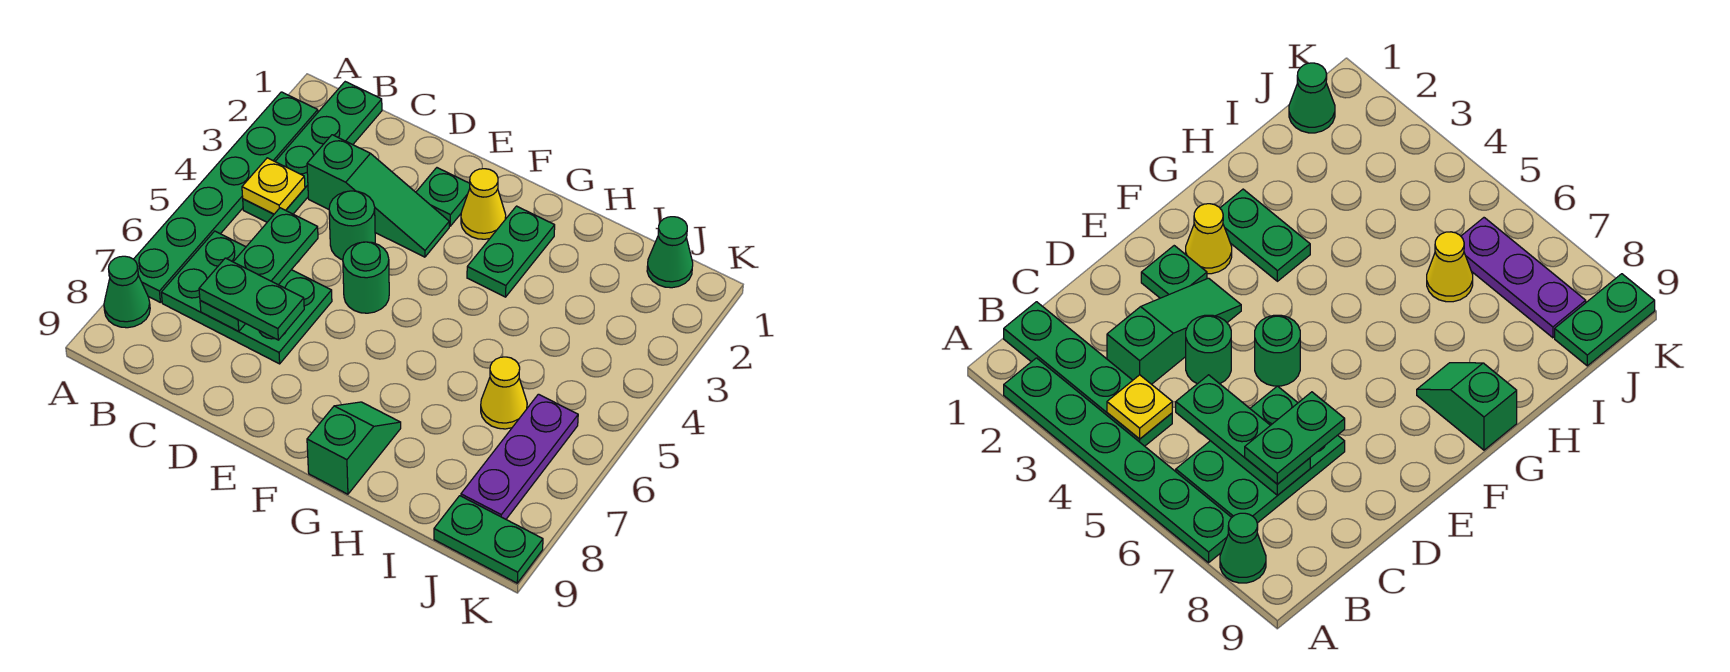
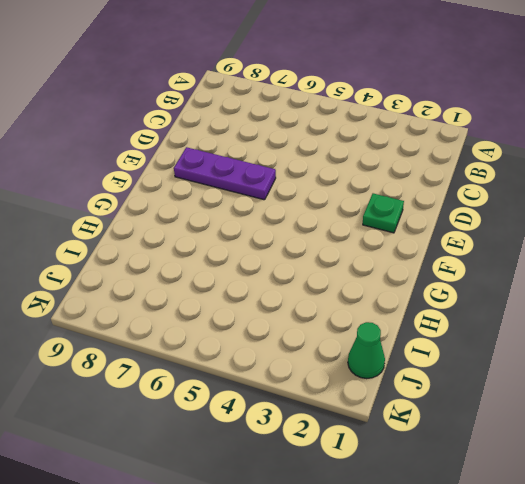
purple plate E6:E8 level 1 -> purple plate J6:J8 level 1
none -> green plate A2:A7 level 1
none -> green cone A8 level 1
none -> green plate B1:B4 level 1

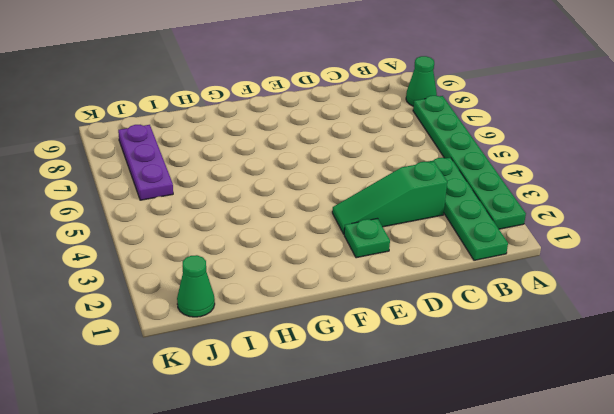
none -> green plate B6:D7 level 1
none -> green round brick D4 level 1
none -> green round brick E5 level 1

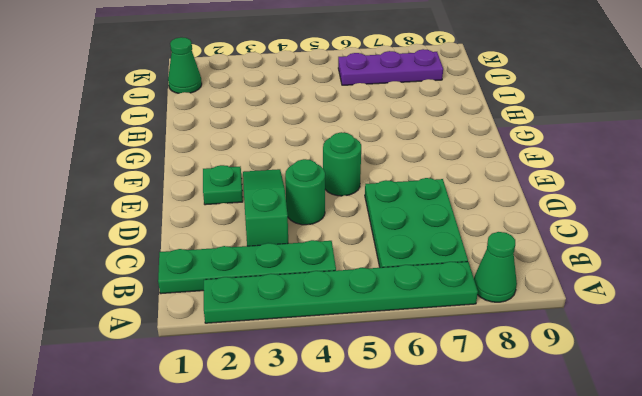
none -> yellow cone F2 level 1
none -> green plate G2:G3 level 1
none -> green slope G8:G9 level 1 top 9

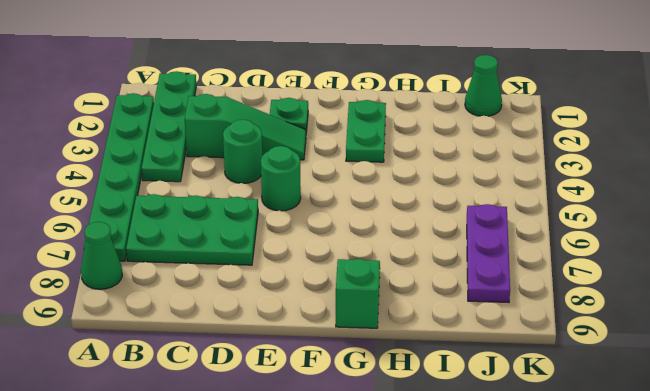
none -> yellow cone F2 level 1
none -> yellow cone I6 level 1
none -> green plate J9:K9 level 1

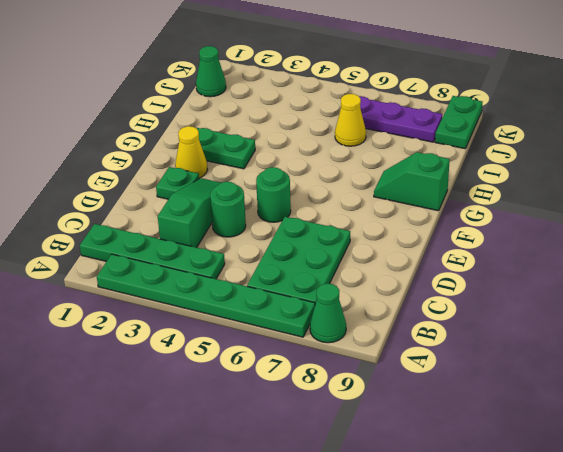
none -> yellow plate B4 level 2
none -> green plate C5:C7 level 2
none -> green plate C7:D7 level 3

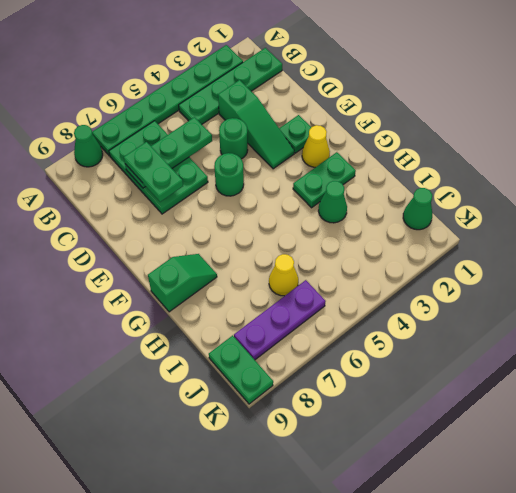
green cone H3 level 1 -> none
none -> yellow plate B4 level 2

